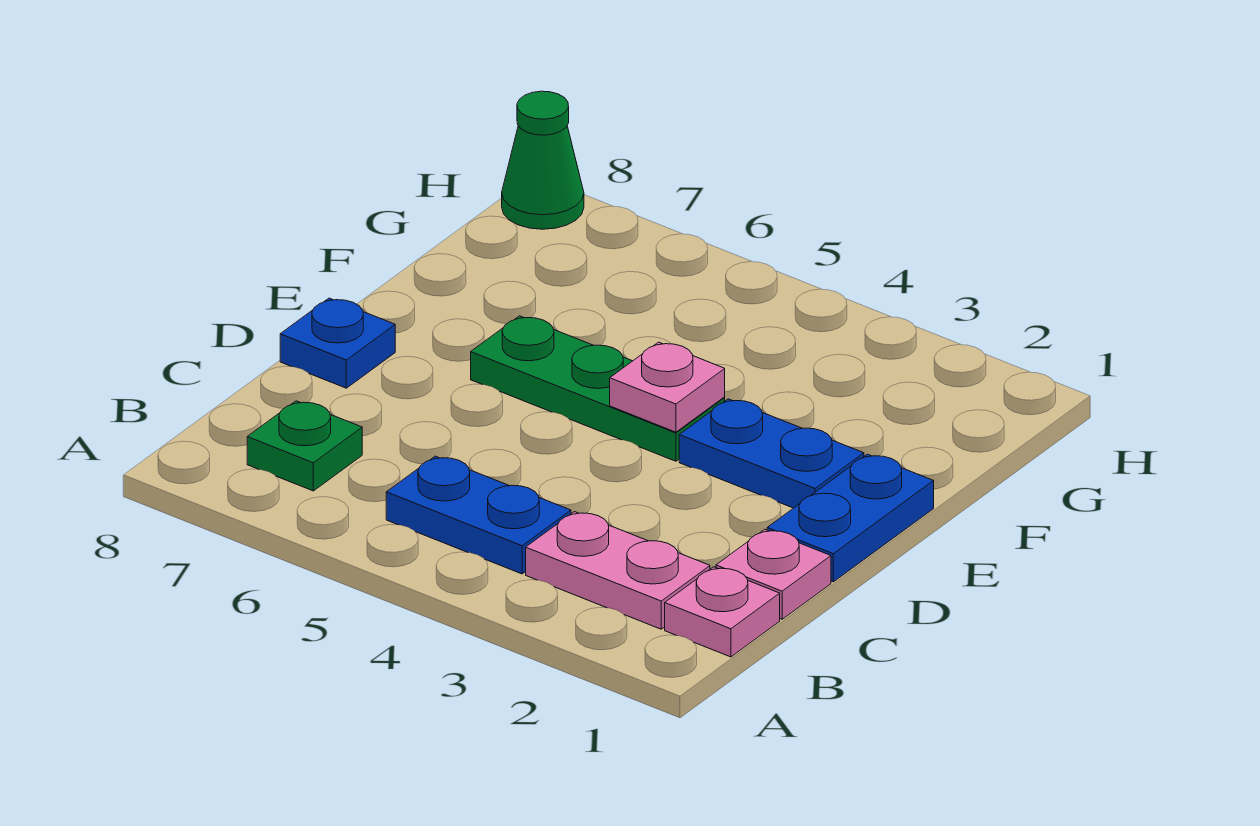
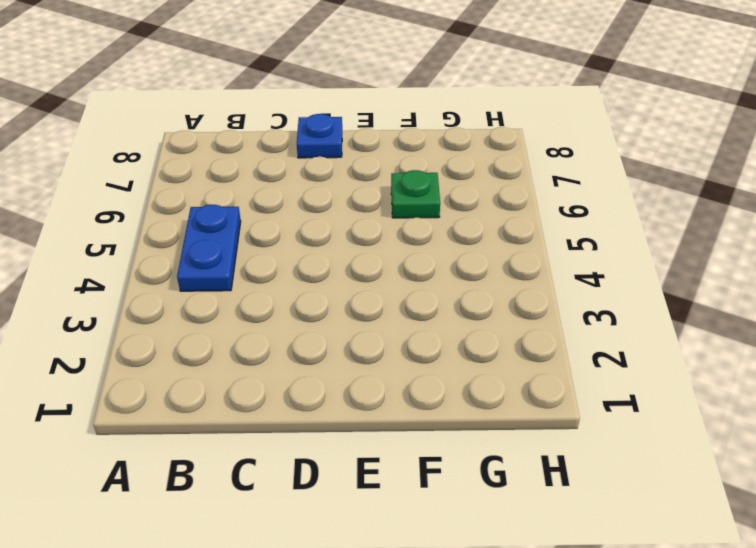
green plate F6 level 1 -> green plate B7 level 1
none -> pink plate B1 level 1
none -> pink plate B2:B3 level 1

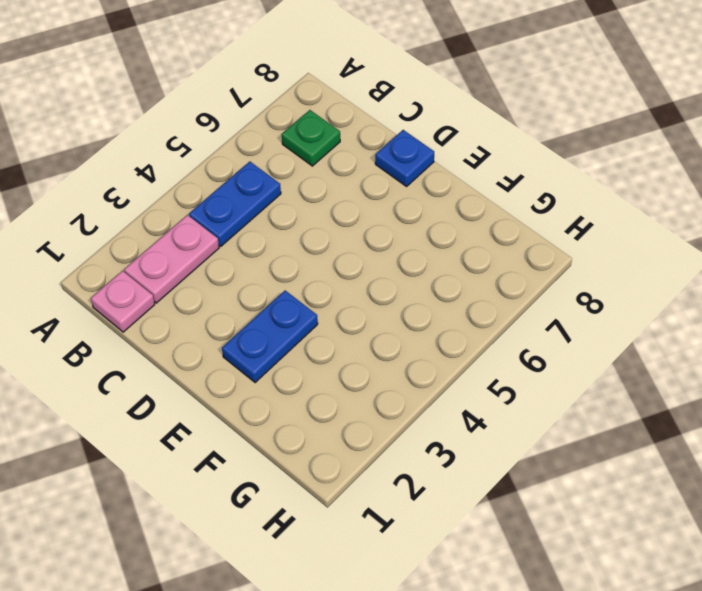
none -> pink plate C1 level 1
none -> blue plate D1:E1 level 1

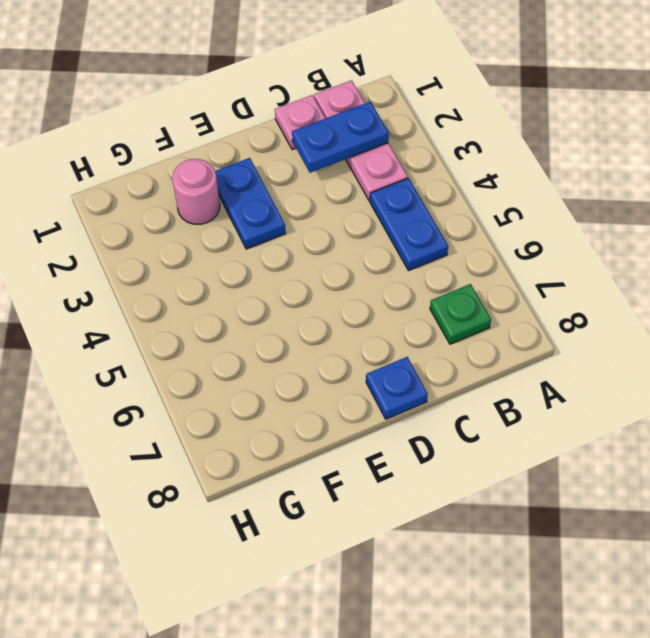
blue plate B2:C2 level 2 -> blue plate D1:E1 level 1
pink round brick F2 level 1 -> none
none -> green plate E4:E6 level 1
none -> green cone H8 level 1

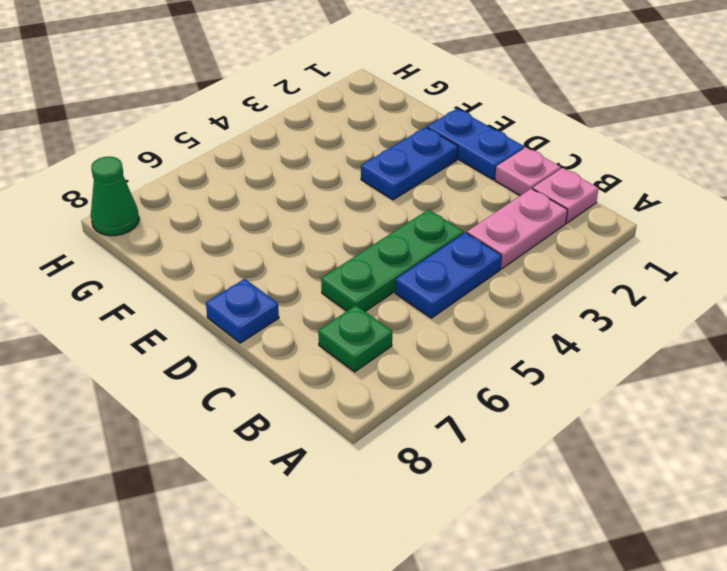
green plate C4:C6 level 1 -> green plate E4:E6 level 1
none -> pink plate E4 level 2

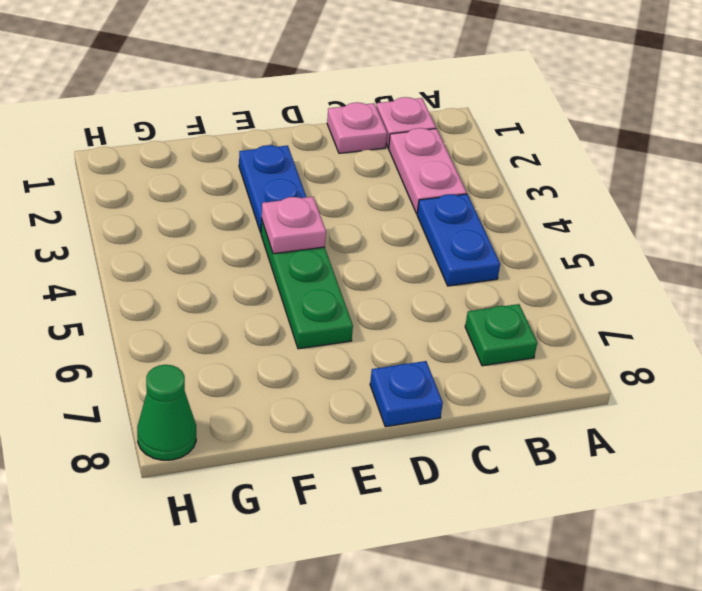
none -> blue plate D1:E1 level 1

